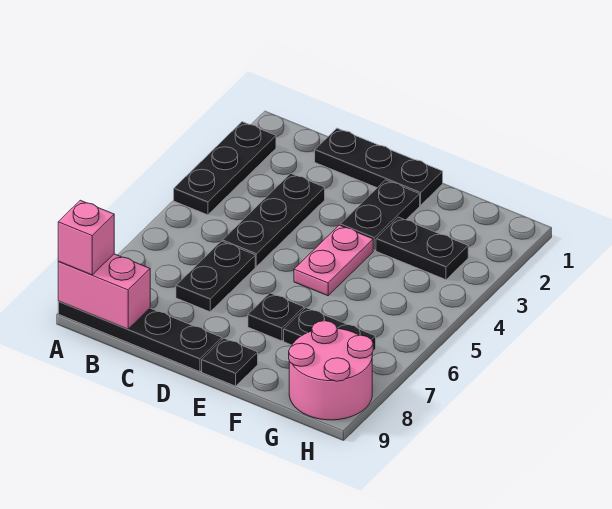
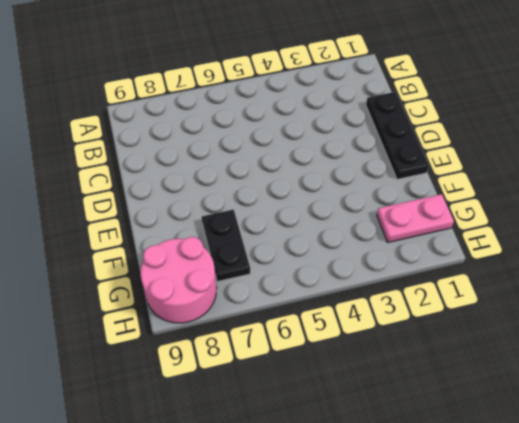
pink plate G1:G2 level 1 -> pink plate E4:E5 level 1
none -> black plate A2:A4 level 1
none -> black plate A9:D9 level 1
none -> black plate C3:C5 level 1

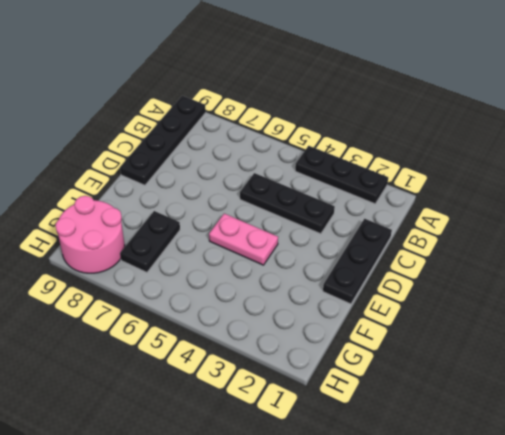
none -> black plate C6:C7 level 1
none -> black plate E2:E3 level 1
none -> black plate E7 level 1

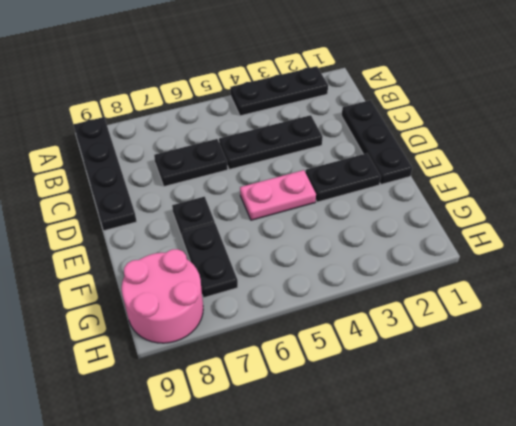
none -> black plate E9 level 1
none -> black plate F3:G3 level 1
none -> pink brick A9:B9 level 2

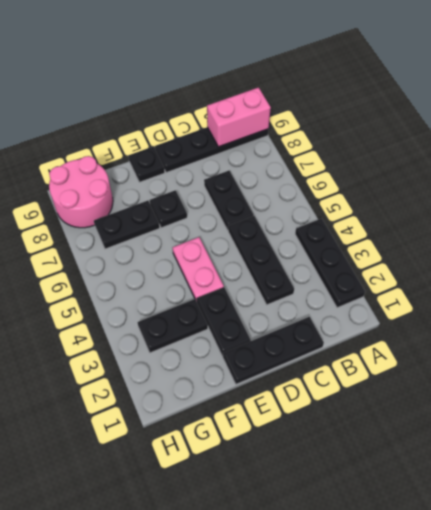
none -> pink brick A9 level 3

